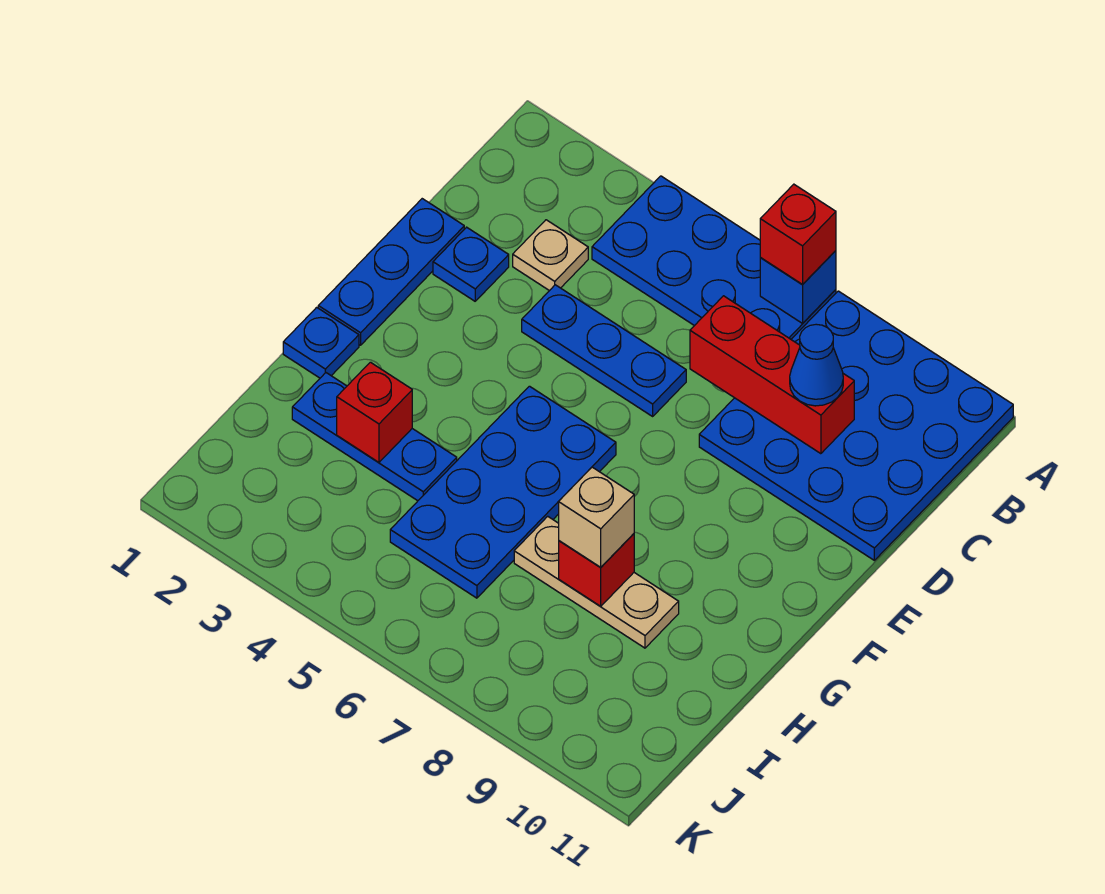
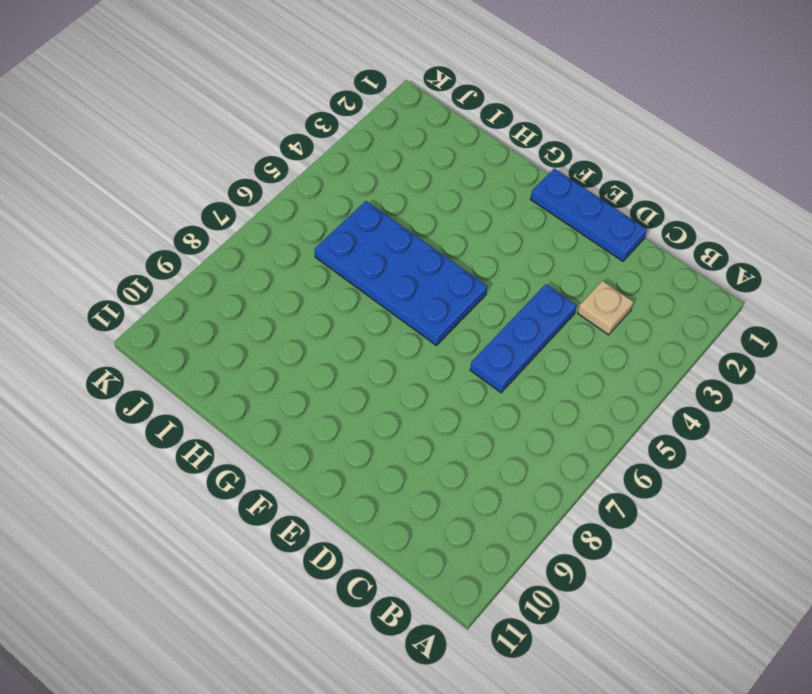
none -> blue plate A4:B7 level 1
none -> blue plate A8:D11 level 1
none -> blue plate D2 level 1

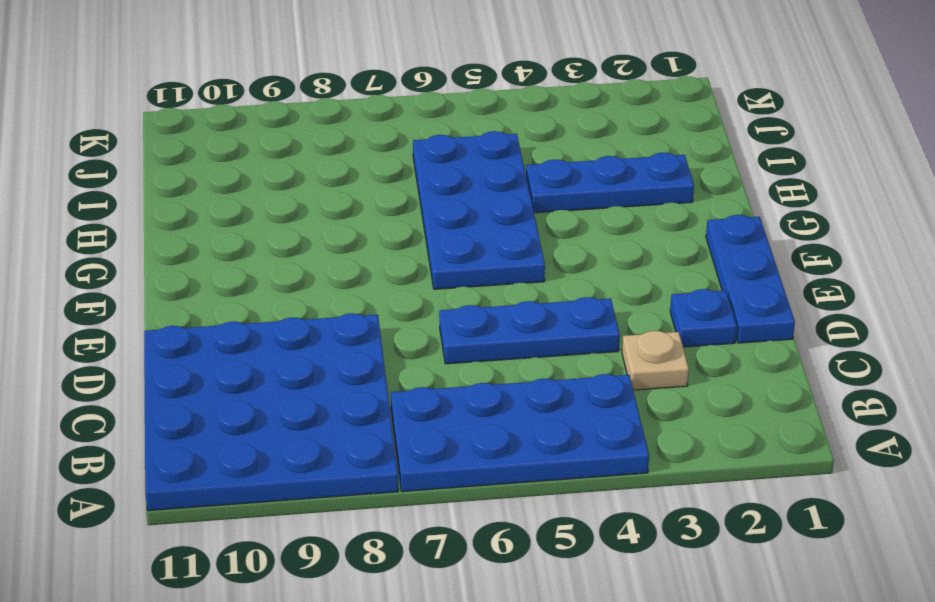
none -> blue plate G1 level 1
none -> tan plate H7:H9 level 1
none -> blue brick A7 level 2

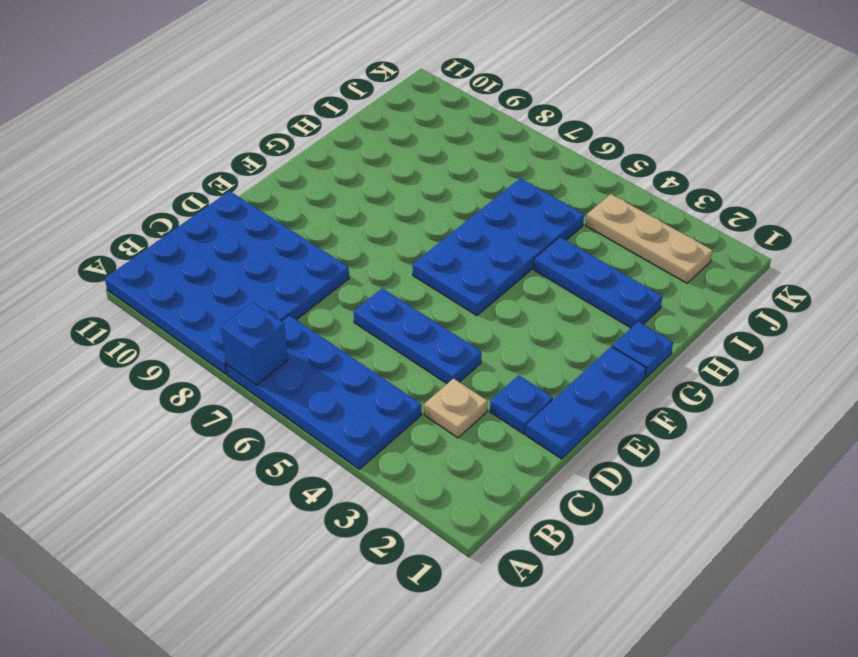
tan plate J2:J4 level 1 -> tan plate H7:H9 level 1
none -> red brick C7:C9 level 2
none -> red brick H3 level 2
none -> red brick H8 level 2

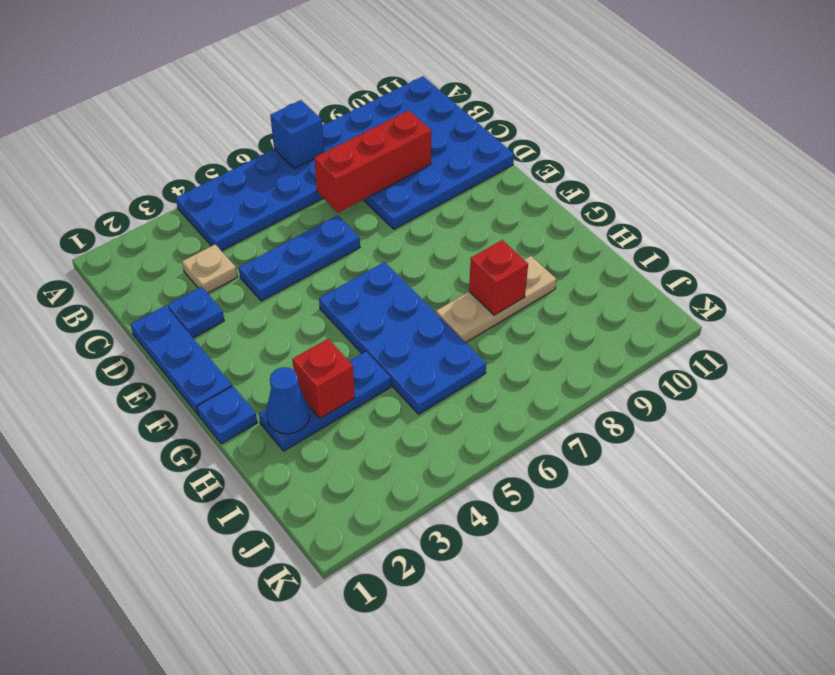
blue cone H2 level 2 -> blue cone C9 level 3
none -> red brick A7 level 3
none -> tan brick H8 level 3

